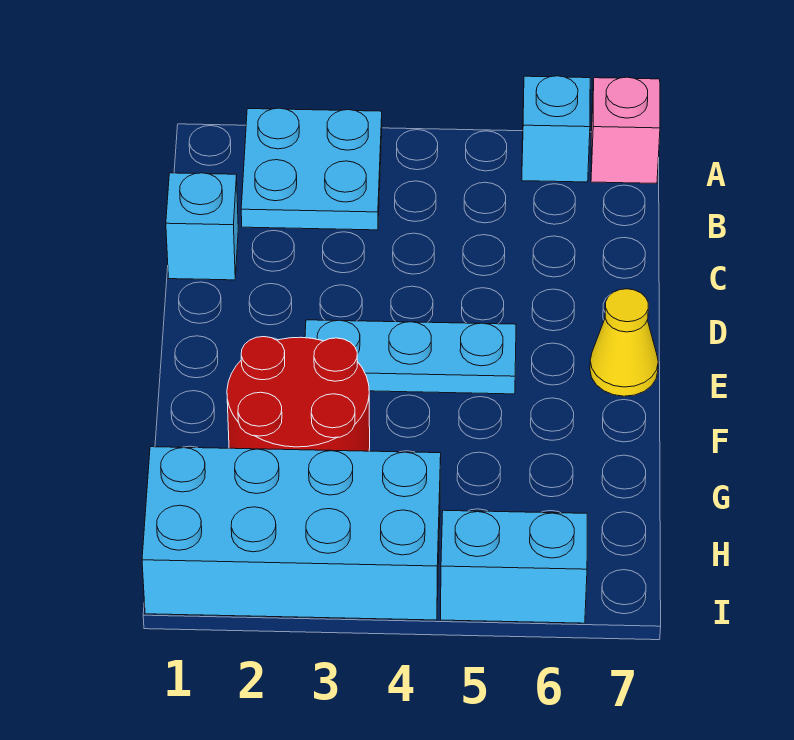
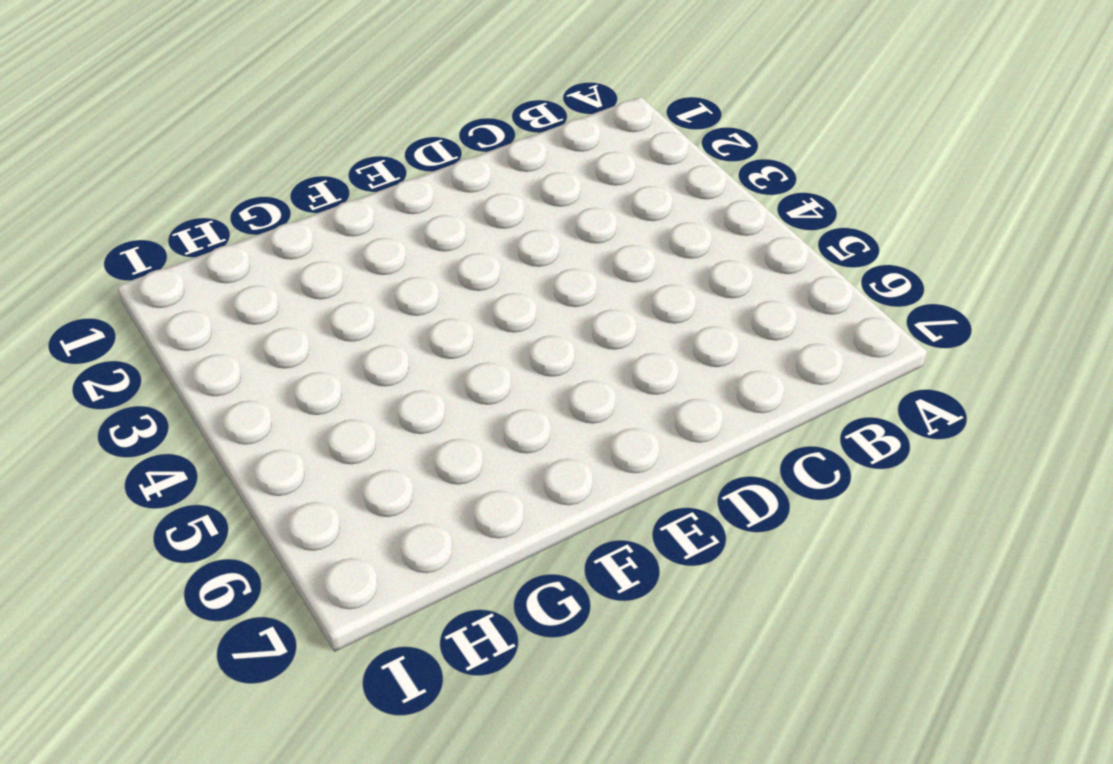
none -> cyan plate A2:B3 level 1
none -> cyan brick A6 level 1

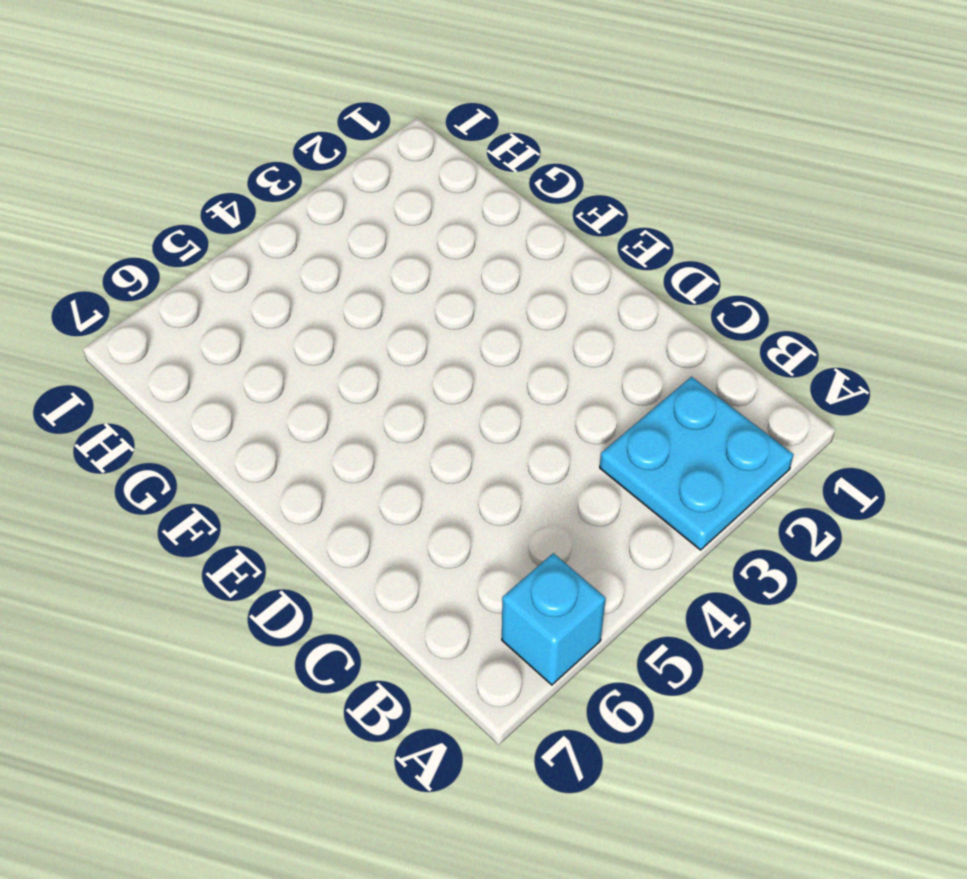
none -> pink brick A7 level 1
none -> cyan brick C1 level 1

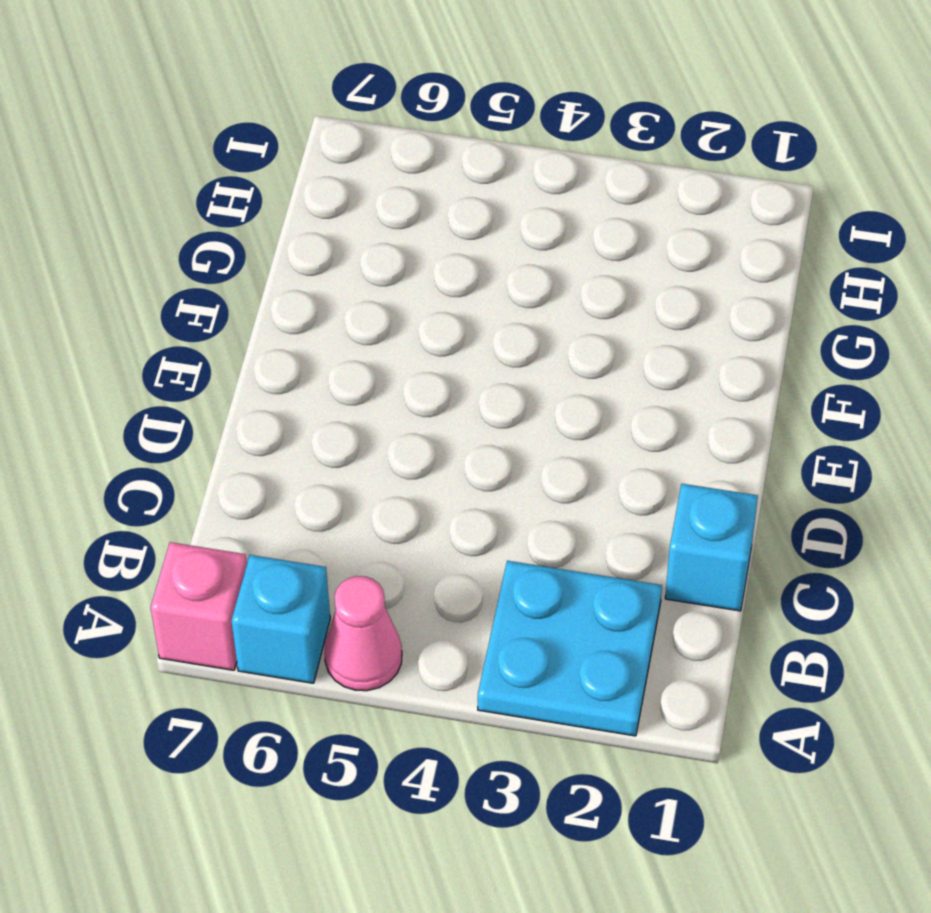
pink cone A5 level 1 -> none
none -> cyan plate E3:E5 level 1
none -> yellow cone E7 level 1

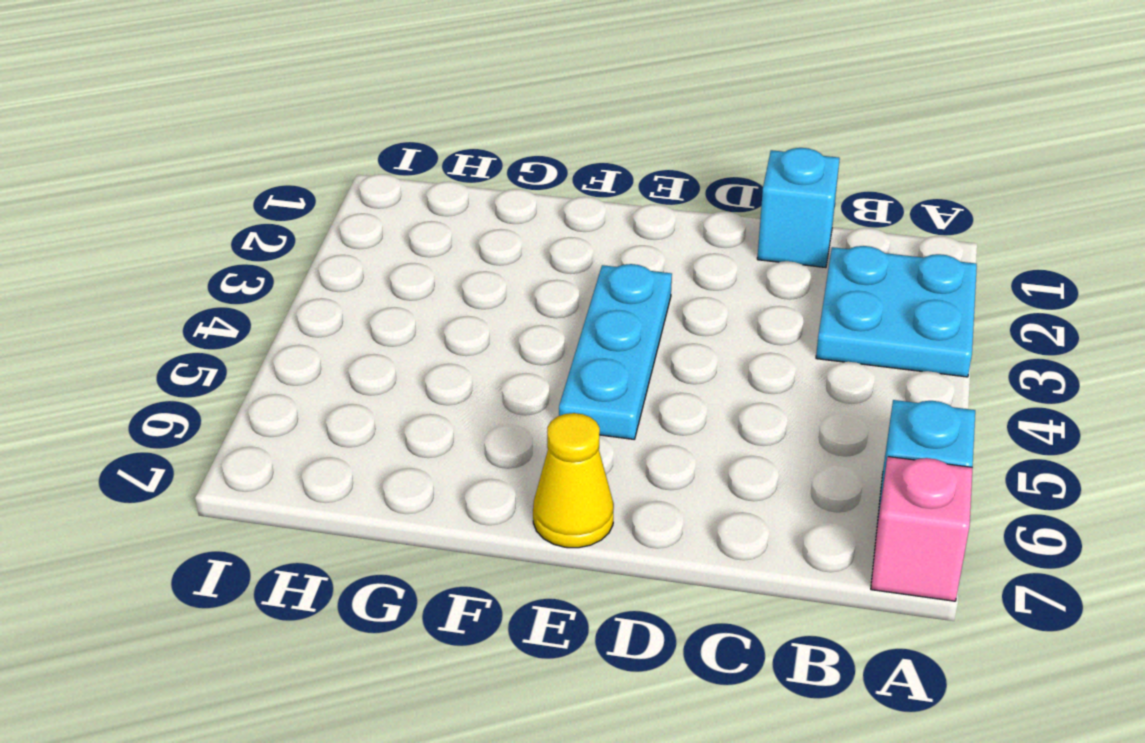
none -> red round brick F2:G3 level 1
none -> cyan brick H1:I4 level 1

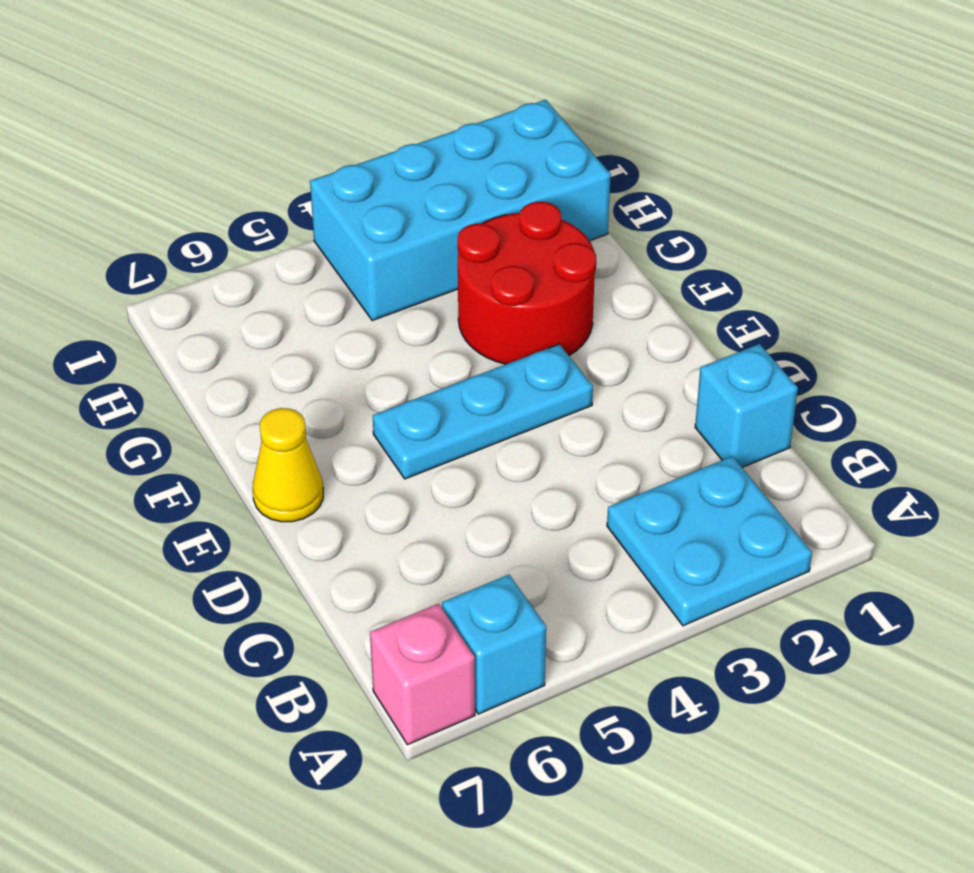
none -> cyan brick I5:I6 level 1

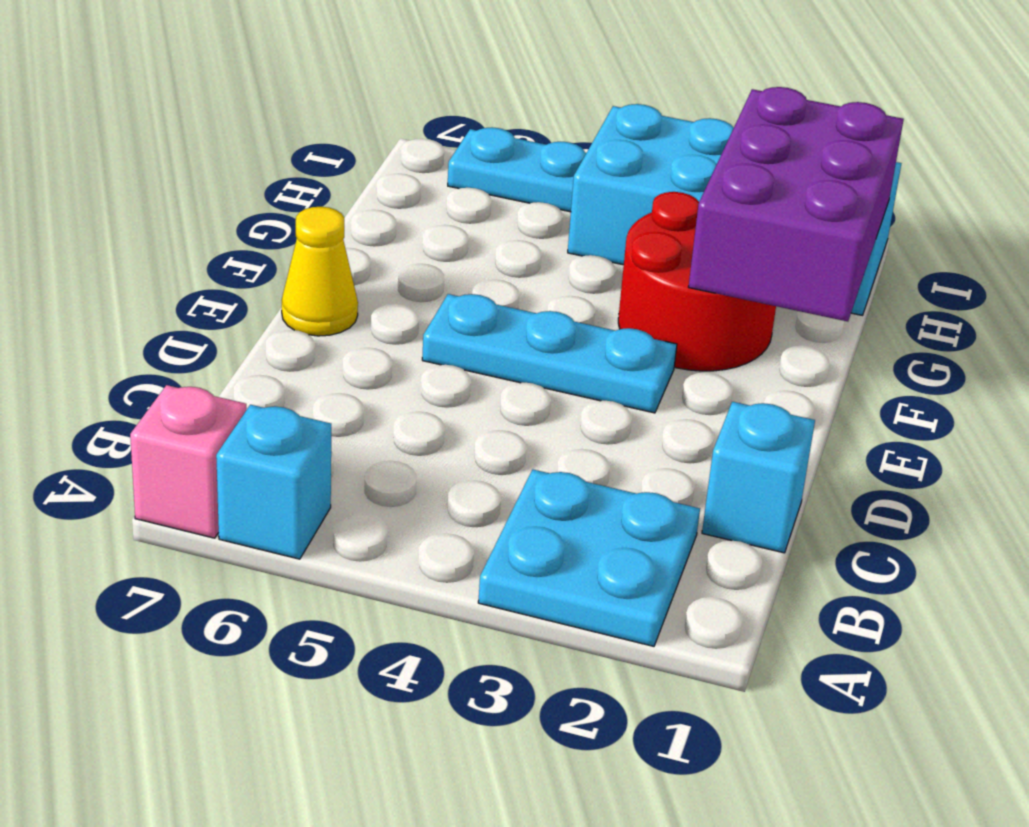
purple brick F1:H2 level 2 -> none
cyan plate I5:I6 level 1 -> cyan brick I5:I6 level 1

